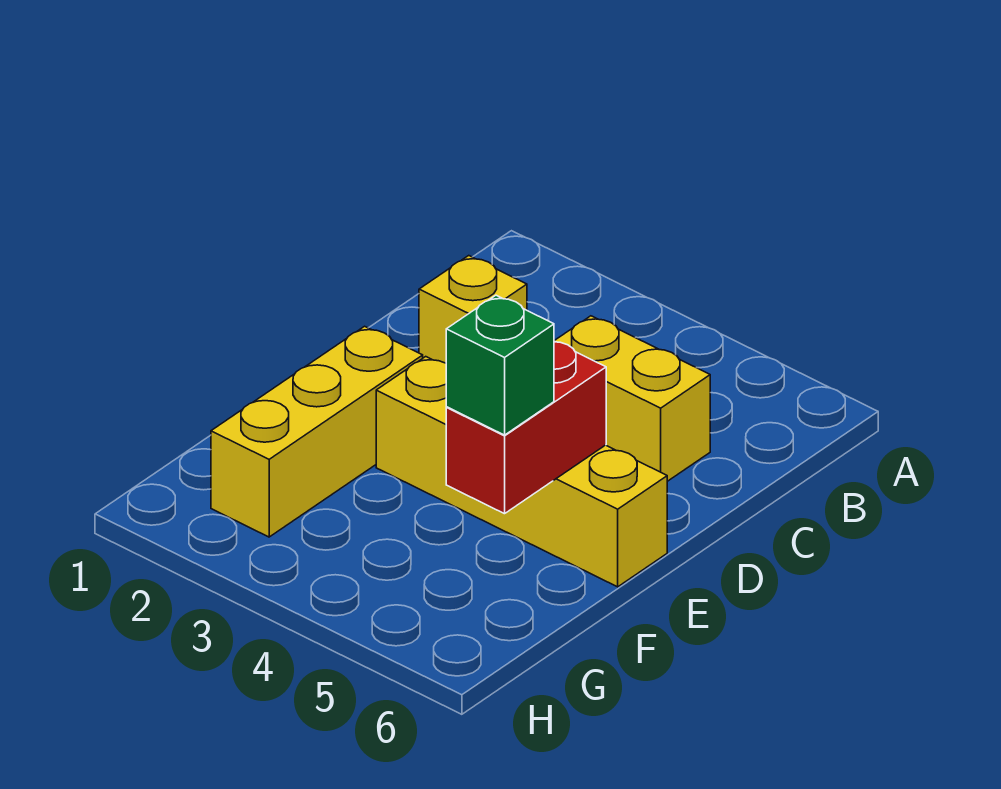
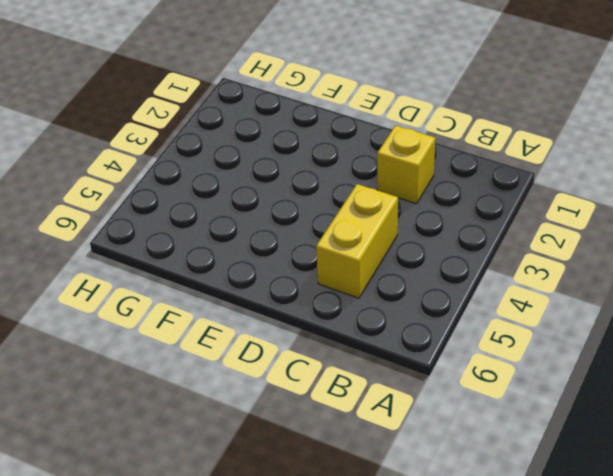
none -> yellow brick E2:G2 level 1
none -> yellow brick E3:E6 level 1

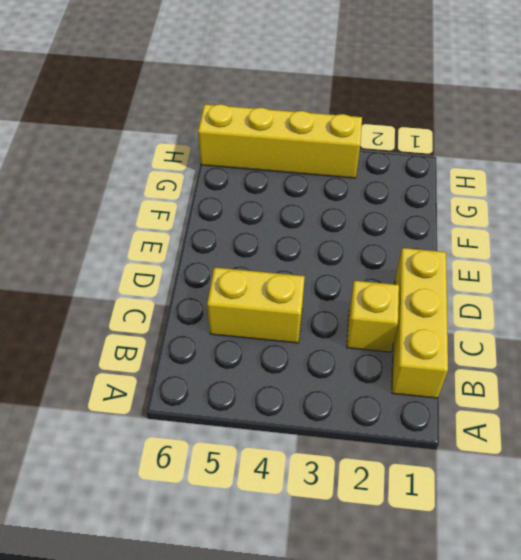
yellow brick B1:D1 level 1 -> yellow brick E2:G2 level 1
yellow brick H3:H6 level 1 -> yellow brick E3:E6 level 1
none -> red brick E5:F5 level 2
none -> green brick F5 level 3

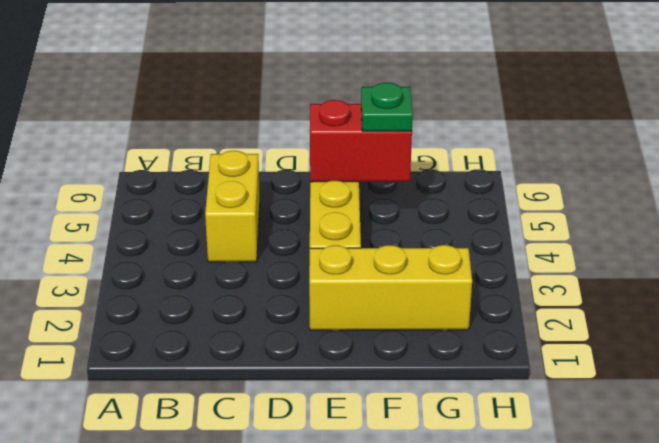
green plate F5 level 3 -> green brick F5 level 3
none -> yellow brick C2 level 1

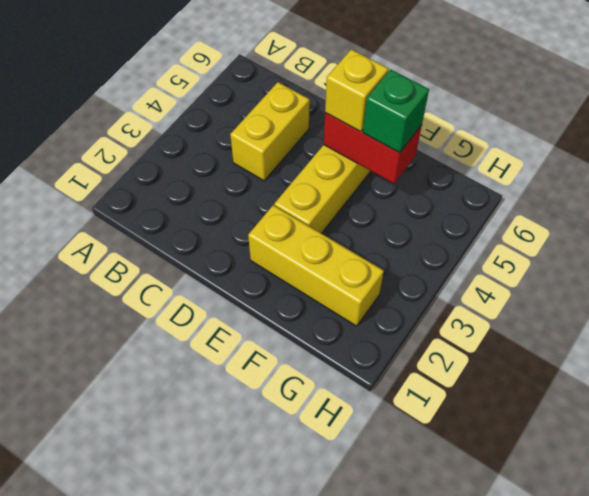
yellow brick E5 level 3 -> yellow brick C2 level 1

